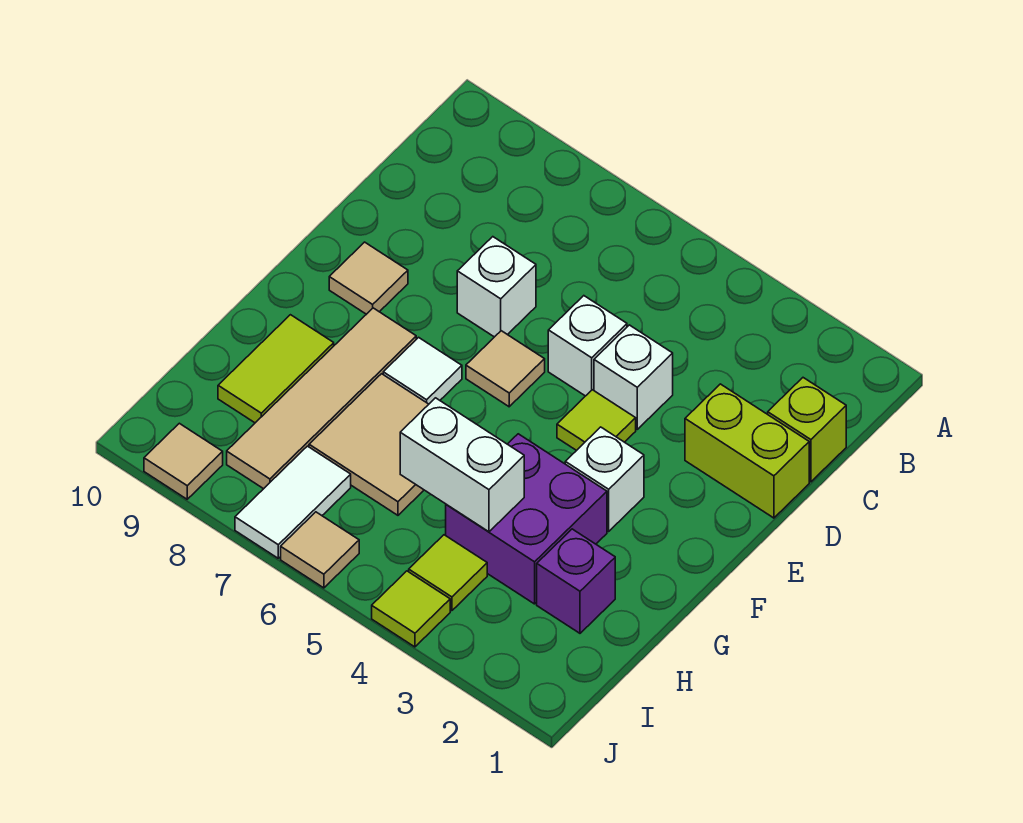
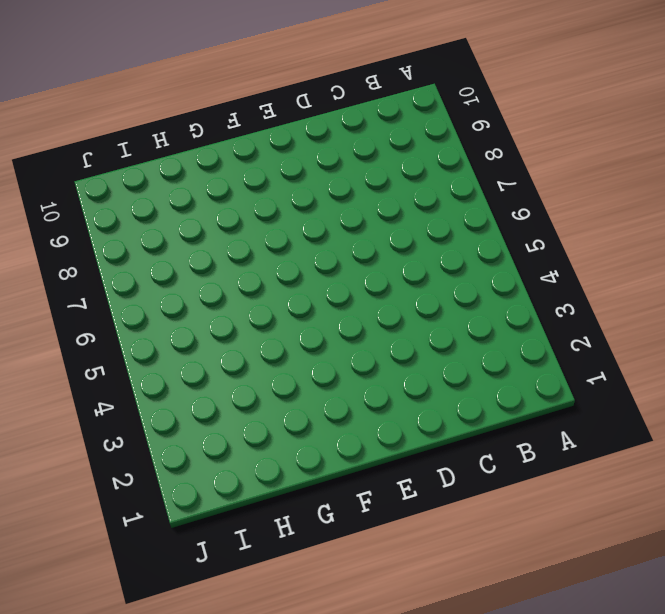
none -> lime brick C1 level 1
none -> lime brick D1:D2 level 1
none -> white brick D4 level 1

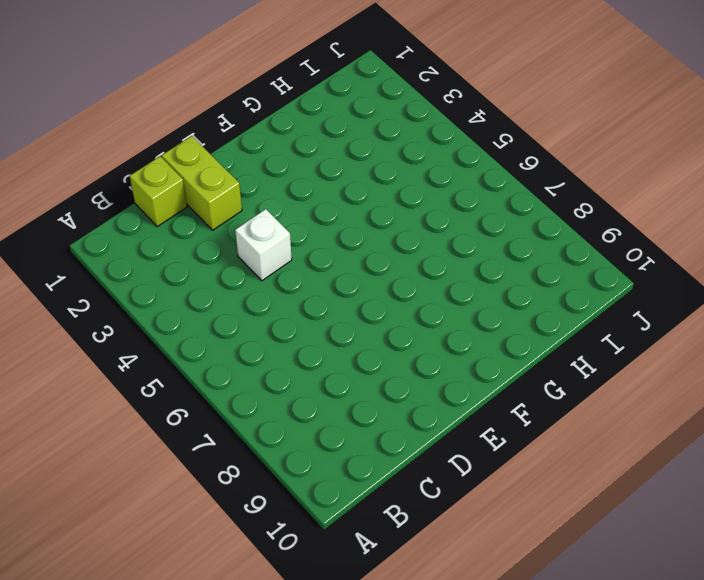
none -> white brick D5 level 1
none -> white brick D7 level 1
none -> lime tile E4 level 1

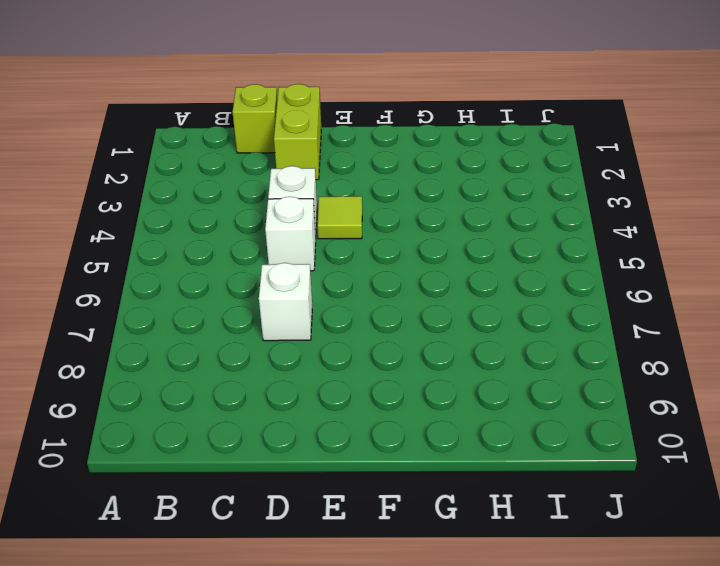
none -> tan tile E6 level 1
none -> tan tile E9 level 1
none -> white brick F3 level 1

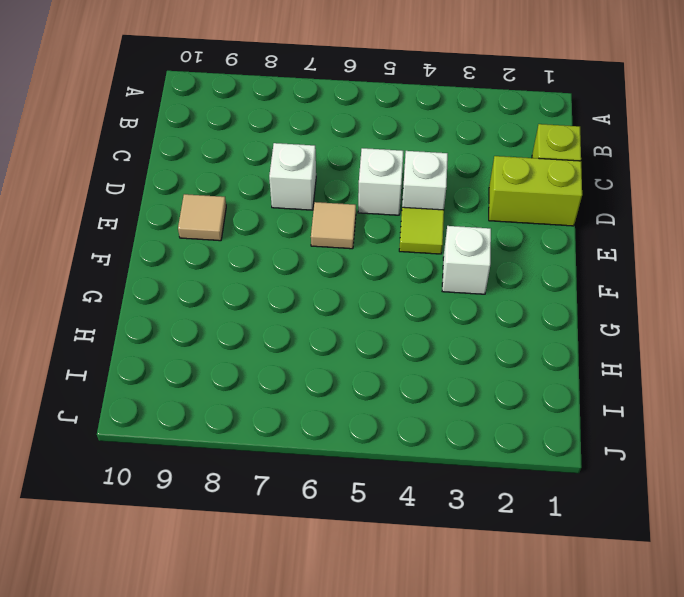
none -> white tile F7 level 1
none -> tan tile F8:I8 level 1
none -> purple brick G3:H4 level 1

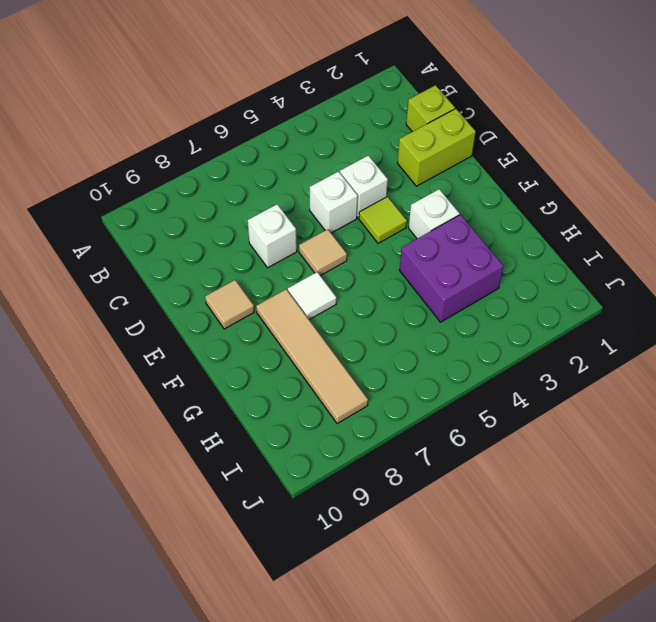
none -> tan tile G6:H7 level 1
none -> lime tile G9:H9 level 1
none -> purple brick H2 level 1

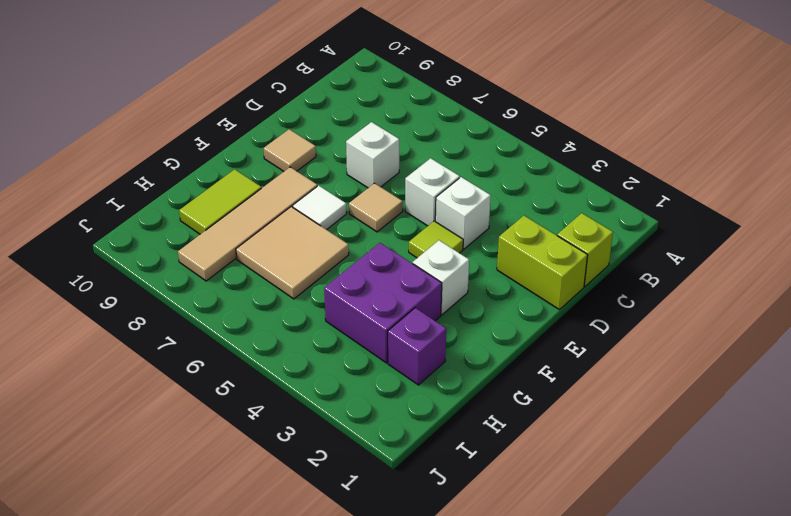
none -> lime tile I4 level 1
none -> white tile I7:J7 level 1
none -> lime tile J4 level 1

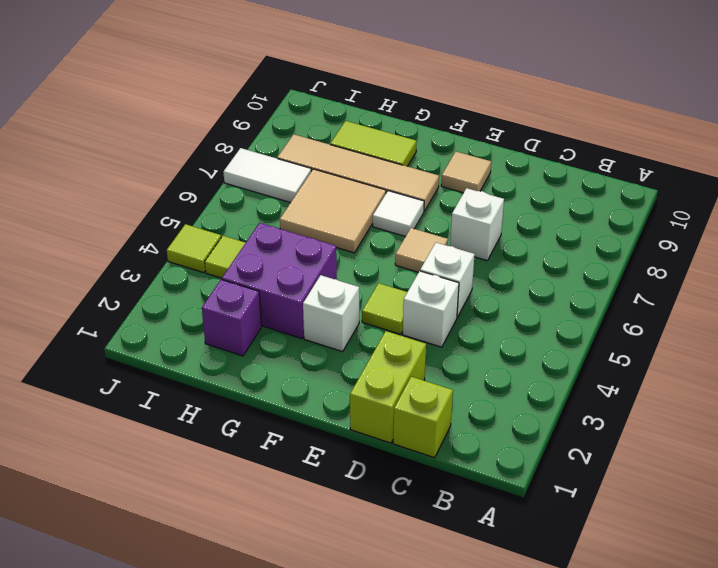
none -> tan tile J6 level 1
none -> tan tile J9 level 1
none -> white brick H4:H5 level 2

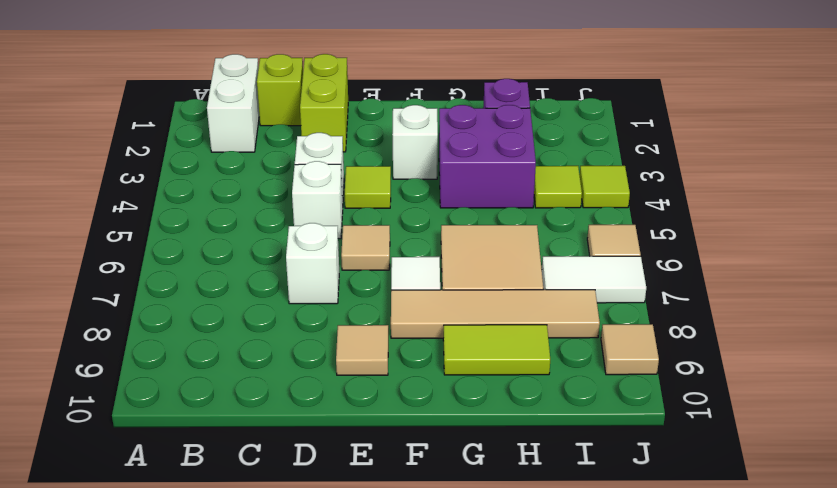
white brick B1:B2 level 1 -> white brick H4:H5 level 2

